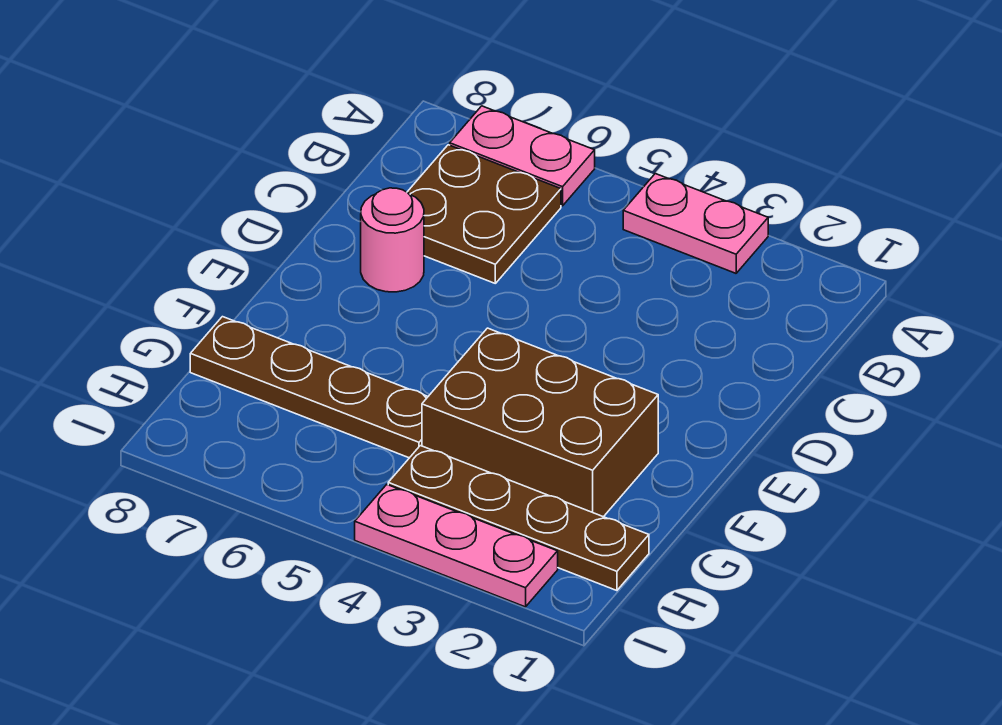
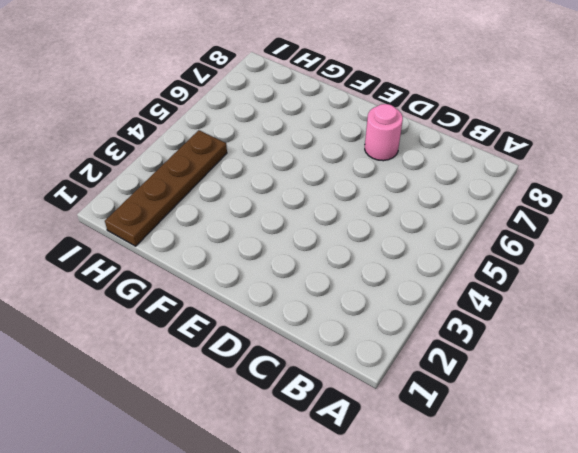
none -> pink plate A3:A4 level 1
none -> pink plate A6:A7 level 1

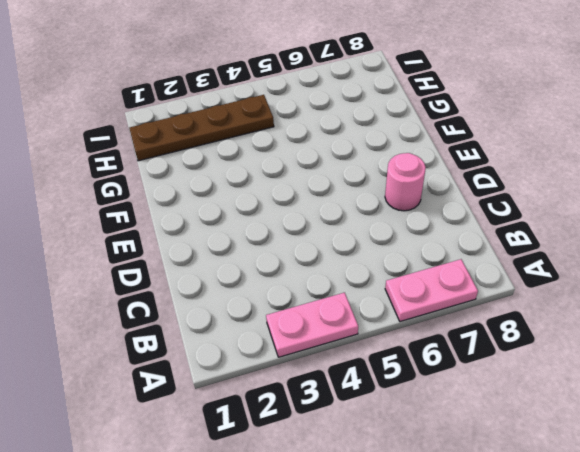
none -> brown plate B6:C7 level 1
none -> brown brick F2:G4 level 1

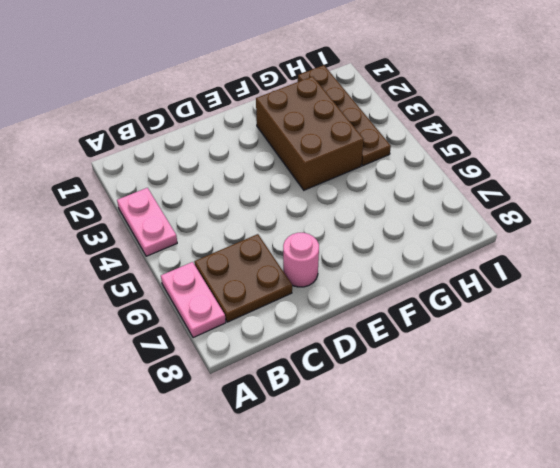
none -> brown plate G5:G8 level 1
none -> pink plate I2:I4 level 1

